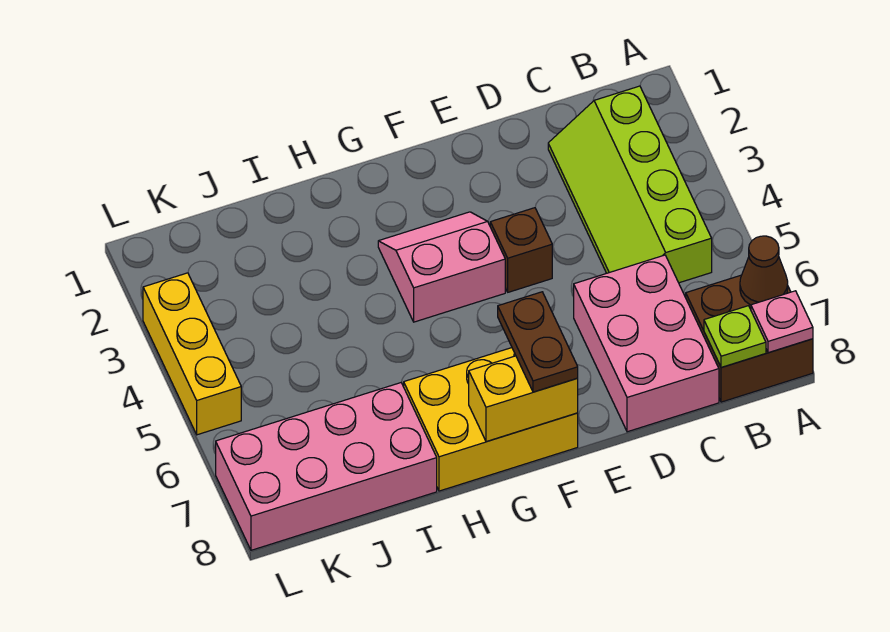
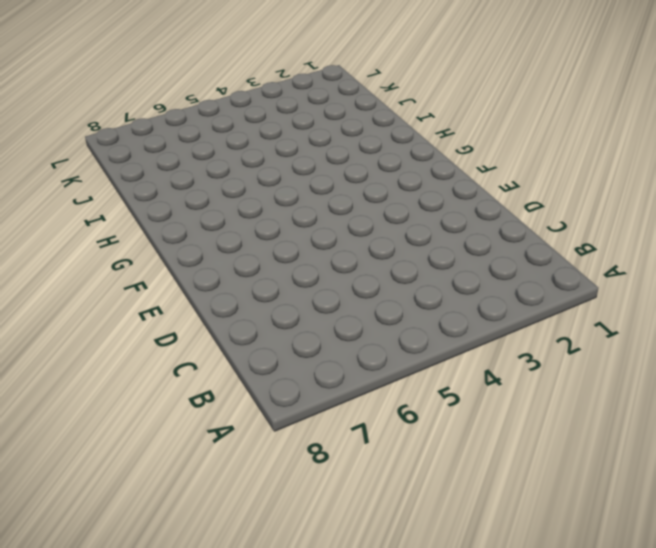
none -> brown brick A7:B8 level 1
none -> lime slope B2:C5 level 1 top B
none -> pink brick C6:D8 level 1

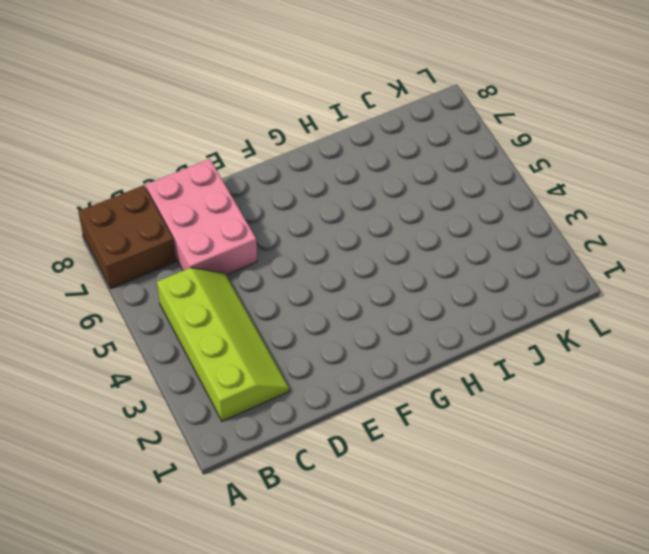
none -> brown brick E4 level 1
none -> pink slope F3:G4 level 1 top 4
none -> yellow brick F7:H8 level 1

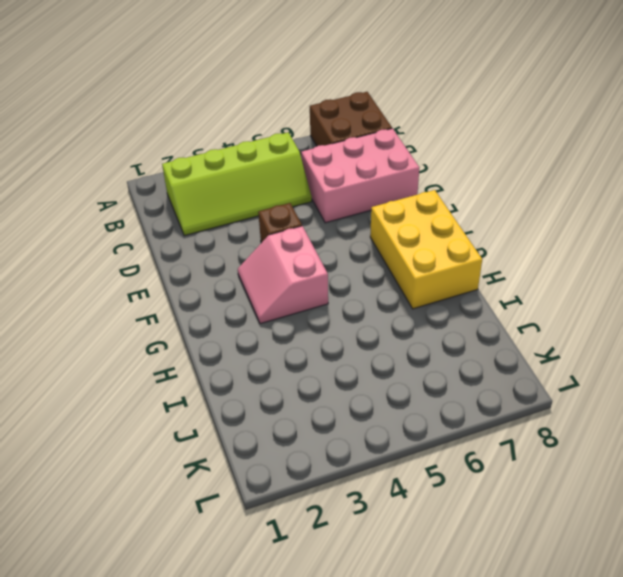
none -> pink brick I7:L8 level 1
none -> yellow brick L3:L5 level 1
none -> brown cone A7 level 2

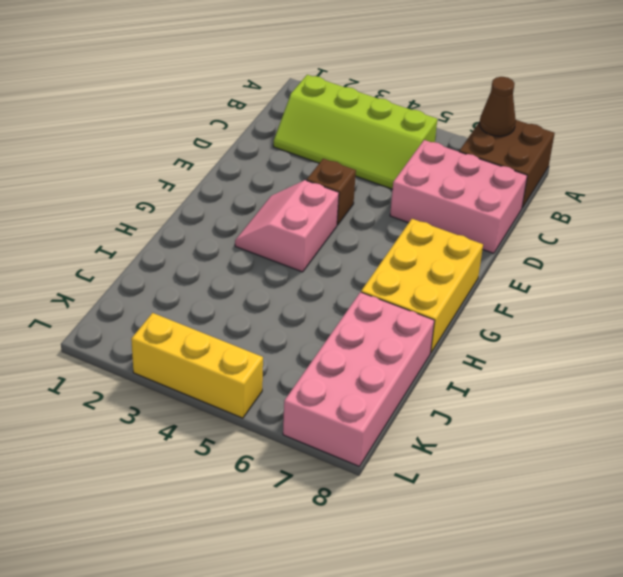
none -> pink plate A8 level 2
none -> lime plate B8 level 2
none -> yellow brick F8:G8 level 2

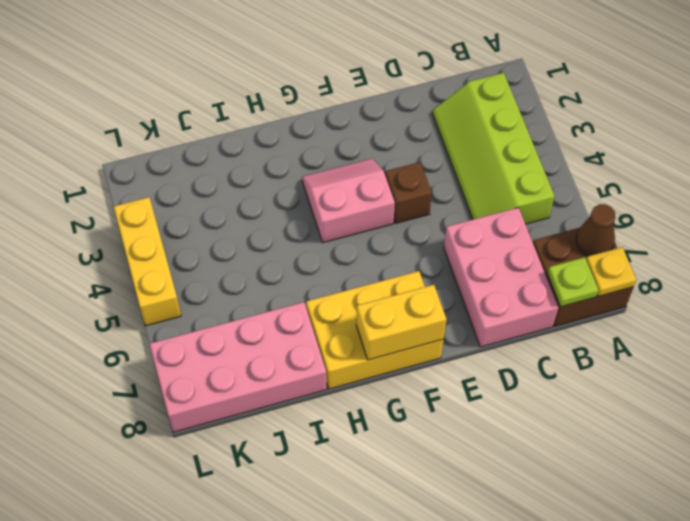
yellow plate A8 level 2 -> pink plate A8 level 2
none -> brown plate F7:F8 level 3

